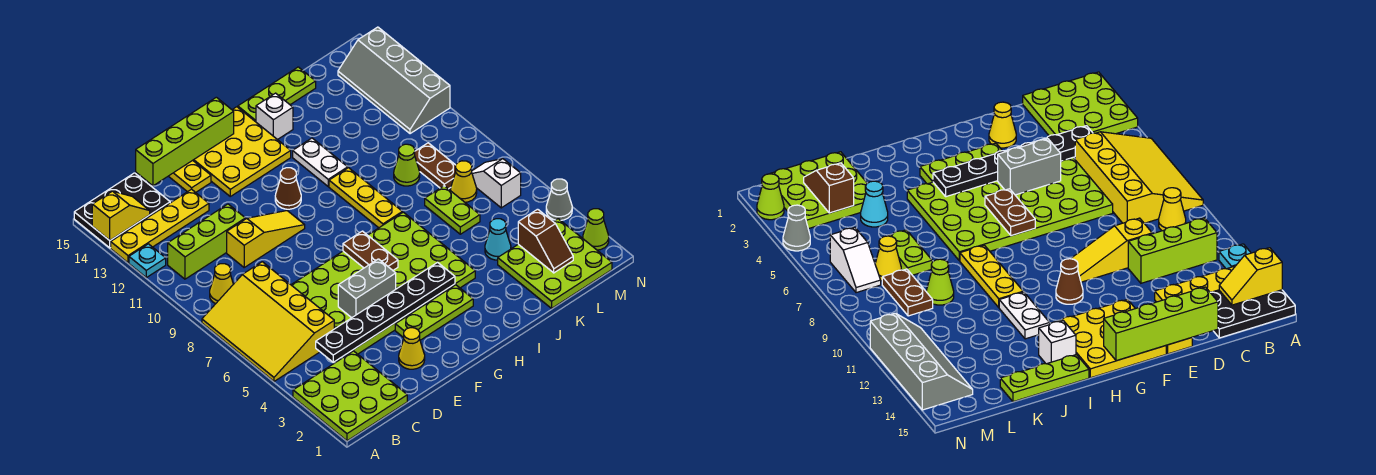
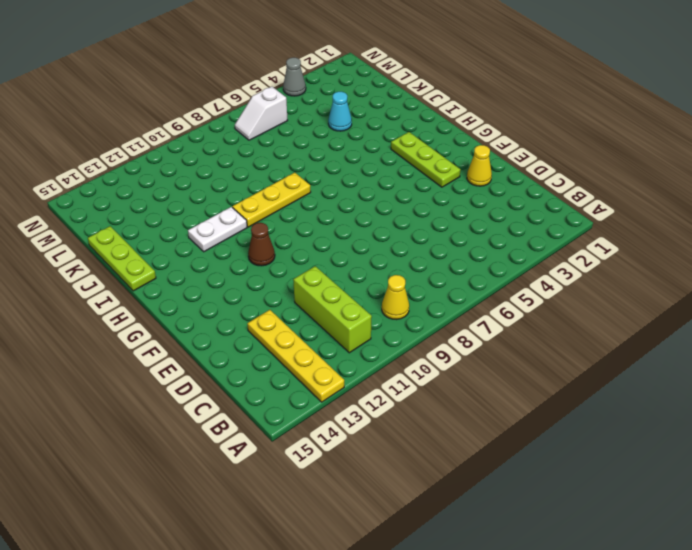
none -> lime plate A1:C3 level 1
none -> yellow slope A5:C8 level 1 top C
none -> cyan plate A12 level 1
none -> black plate A14:C15 level 1

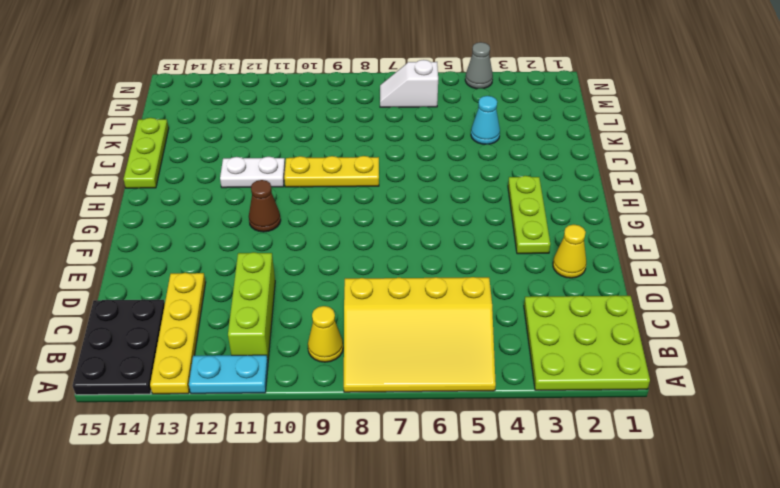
cyan plate A11:A12 level 1 -> cyan plate A12 level 1
none -> lime plate D4:I7 level 1
none -> yellow slope D10:F10 level 1 top D
none -> yellow plate E14:E15 level 1
none -> yellow plate F13:H15 level 1

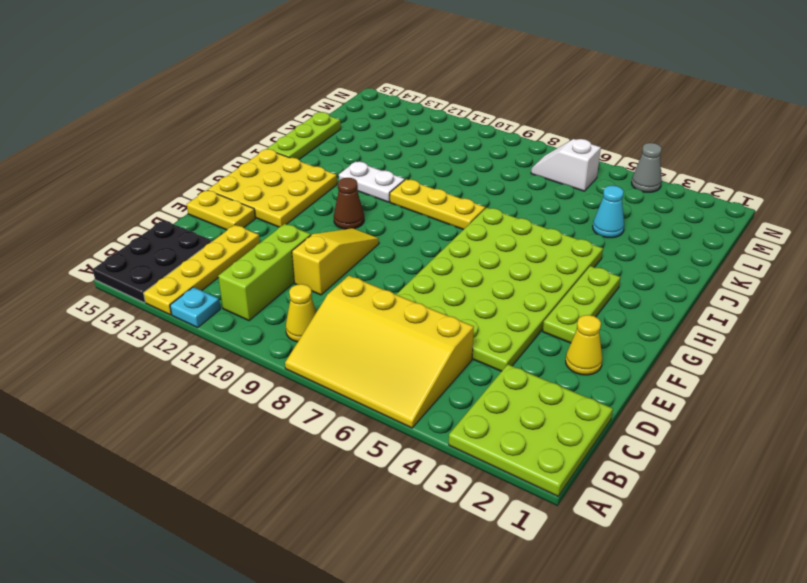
none -> white brick I14 level 1
none -> lime plate K1:M3 level 1
none -> lime plate K6:K7 level 1
none -> lime cone K9 level 1

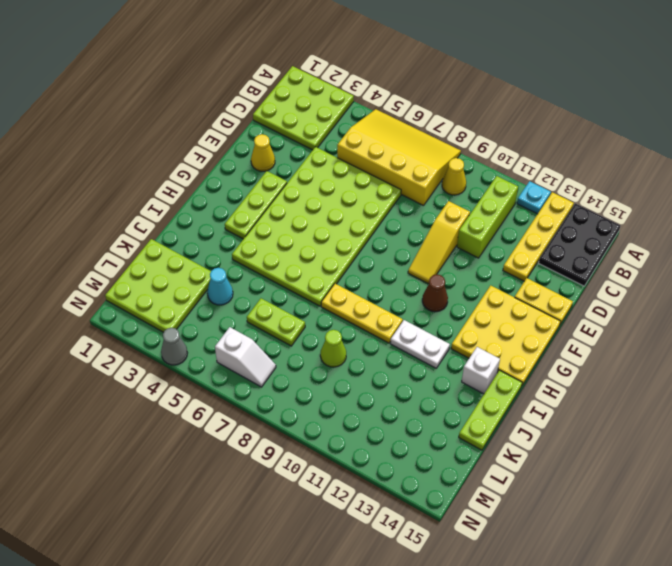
none -> yellow cone L7 level 1
none -> brown plate L8:L9 level 1
none -> grey slope M11:N14 level 1 top N
none -> lime cone N2 level 1

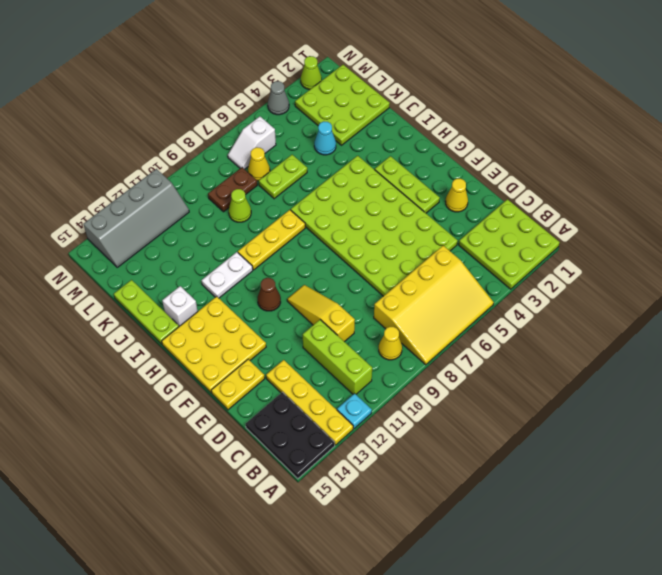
none -> yellow slope A14:B14 level 2 top A
none -> black plate C4:H4 level 2
none -> lime brick D15:G15 level 2
none -> grey brick E5:F5 level 2

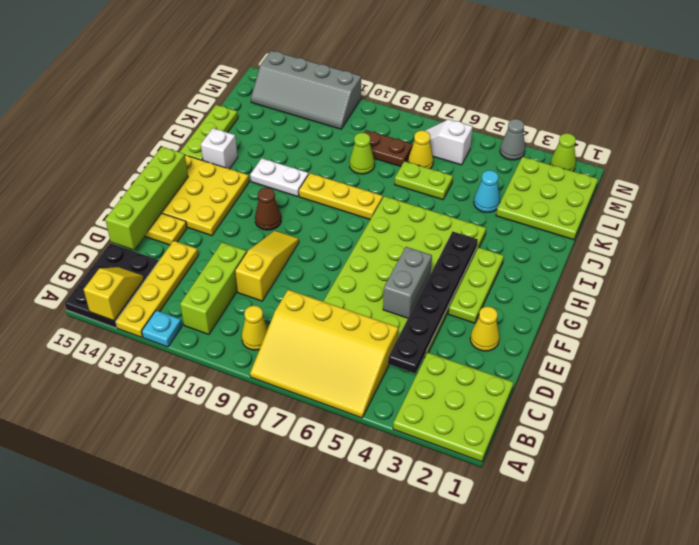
none -> brown plate G6:G7 level 2
none -> brown slope L2:L3 level 2 top 3

